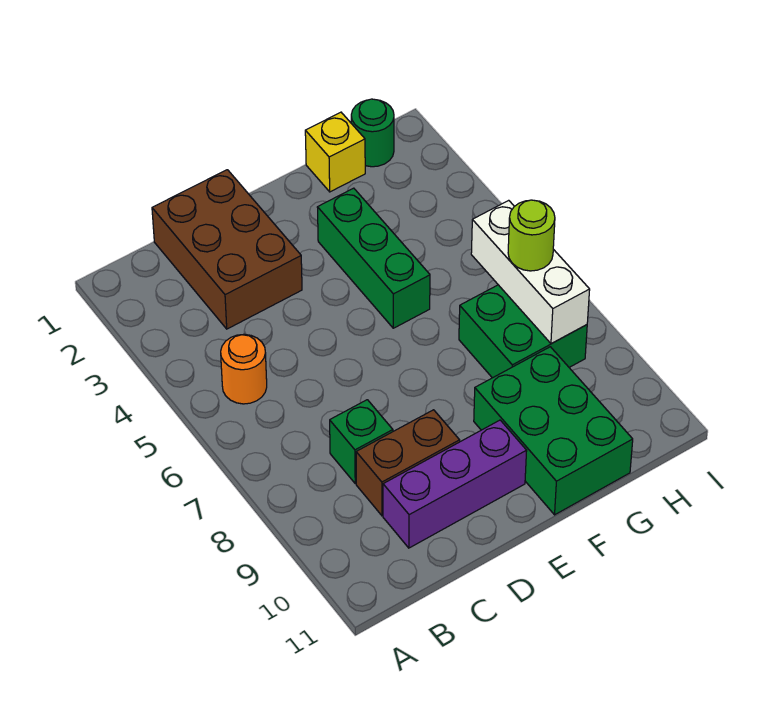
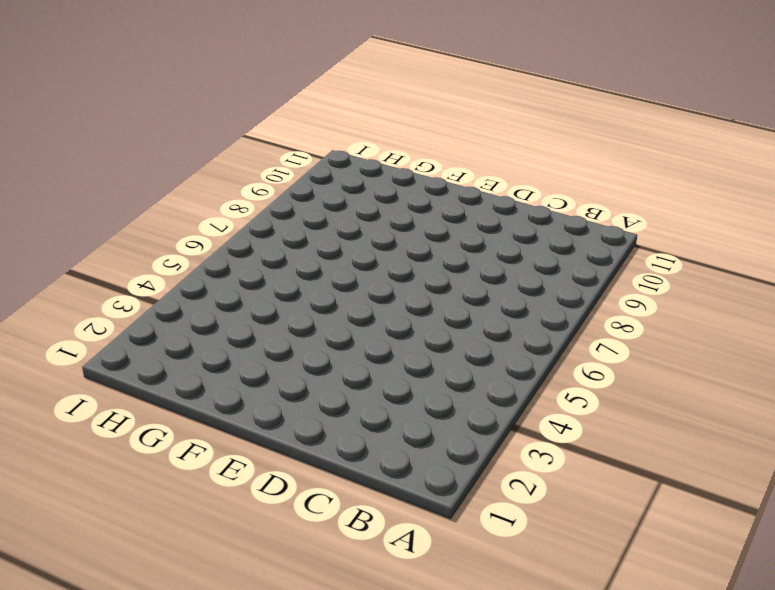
none -> orange round brick B5 level 1
none -> brown brick C1:D3 level 1
none -> green brick C8 level 1

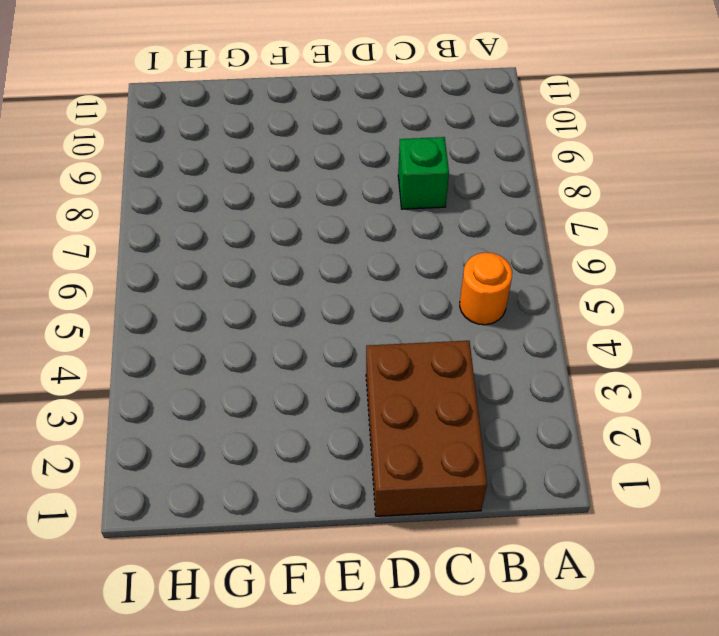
none -> brown brick C9:D9 level 1
none -> purple brick C10:E10 level 1
none -> green brick F3:F5 level 1

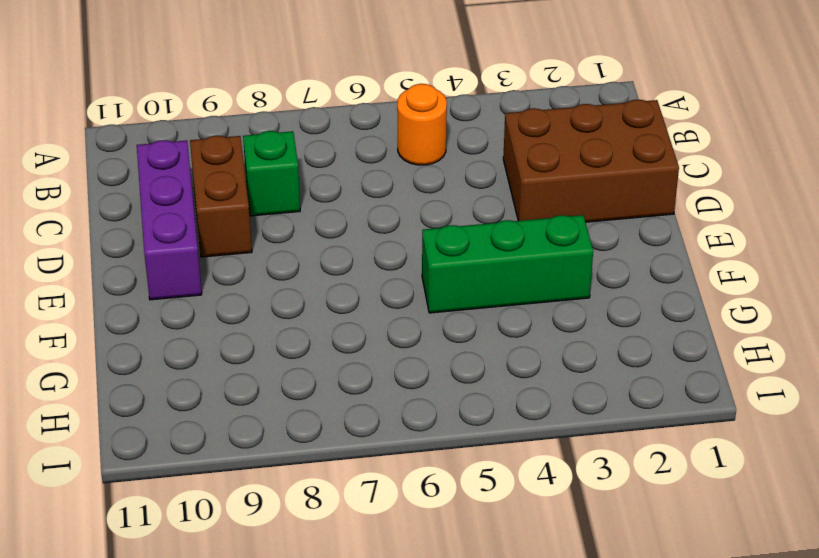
none -> green brick F9:G11 level 1
none -> yellow brick G1 level 1
none -> green brick G7:H8 level 1

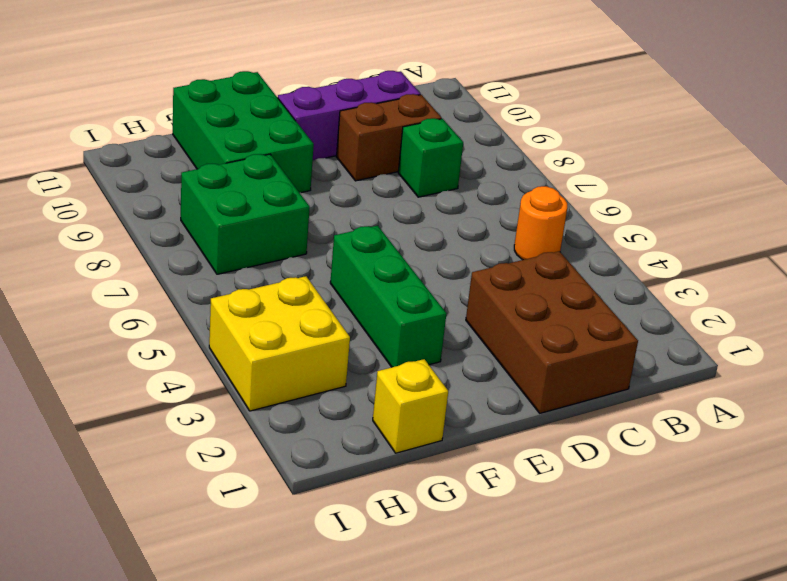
yellow brick H3:I4 level 1 -> none
none -> green round brick H1 level 1
none -> white brick H6:H8 level 2
none -> lime round brick H7 level 3

